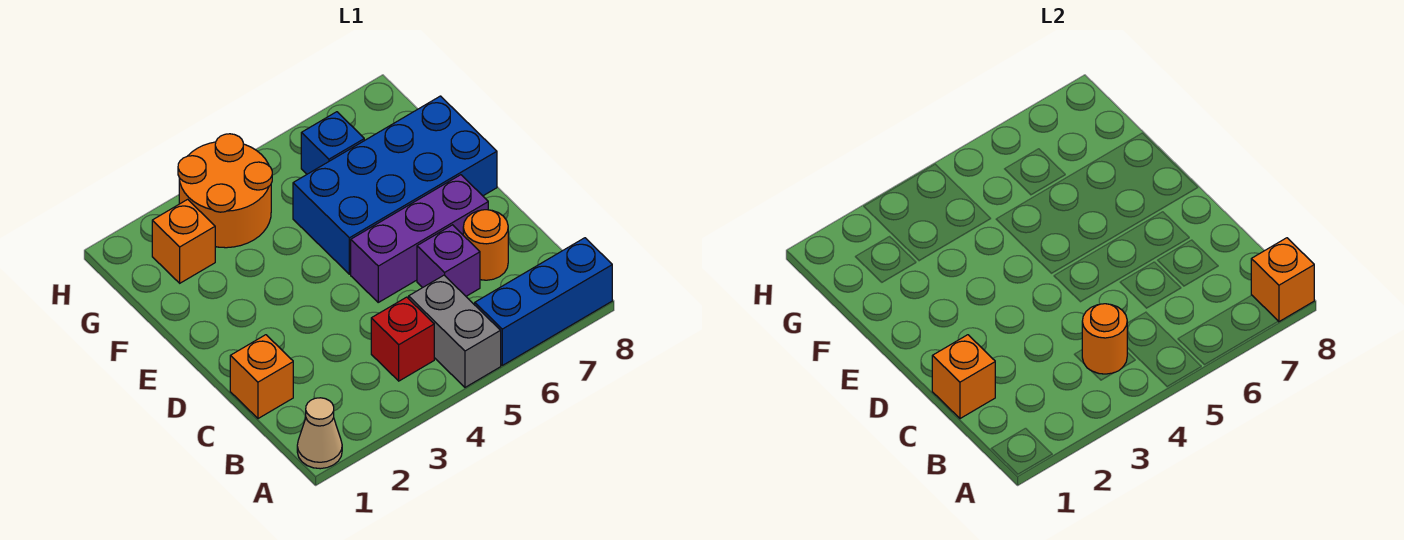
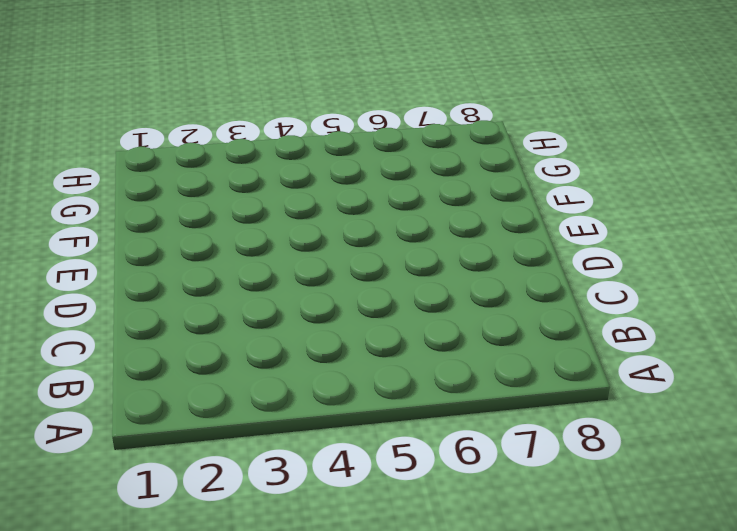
none -> tan cone A1 level 1
none -> grey brick A5:B5 level 1
none -> blue brick A6:A8 level 1

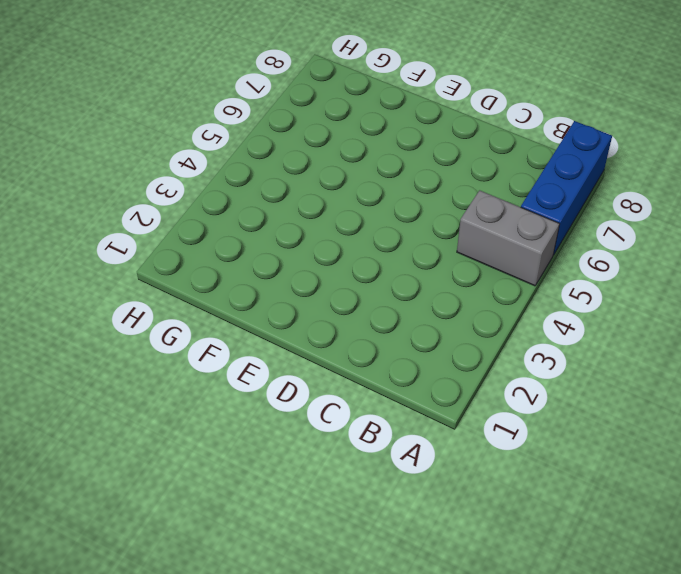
none -> tan cone A1 level 1
none -> red brick B4 level 1
none -> orange brick C1 level 1

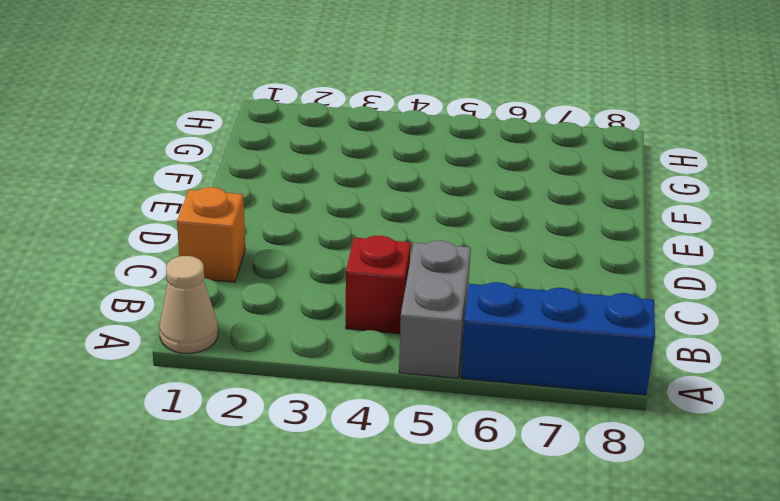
none -> purple brick C6 level 1
none -> orange round brick C7 level 1
none -> purple brick D5:D7 level 1

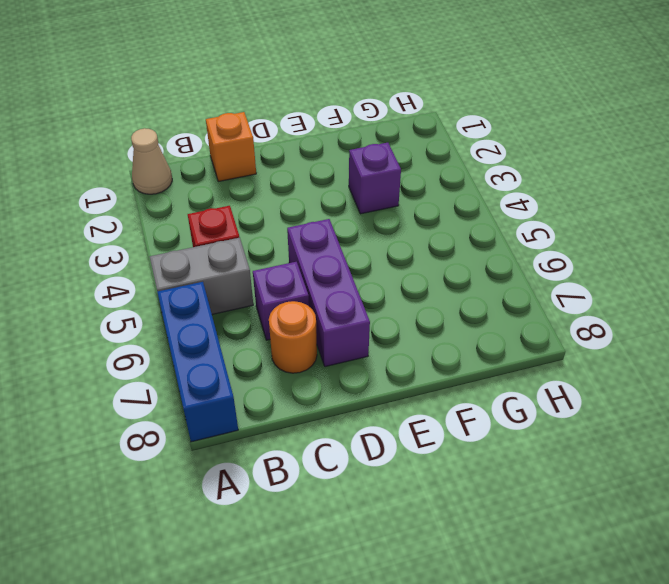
purple brick F3 level 1 -> none
none -> blue brick E5:F8 level 1
none -> orange brick G2 level 1
none -> orange round brick G3:H4 level 1

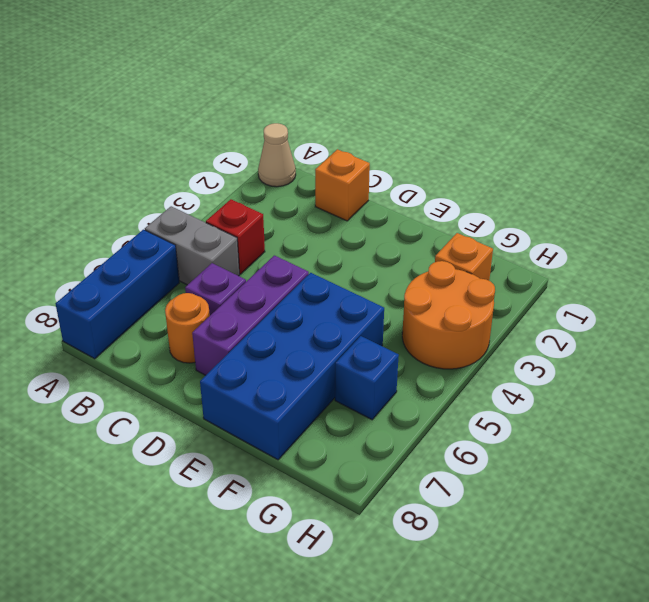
none -> orange brick A8 level 2
none -> orange round brick B4 level 2
none -> orange brick C1 level 2

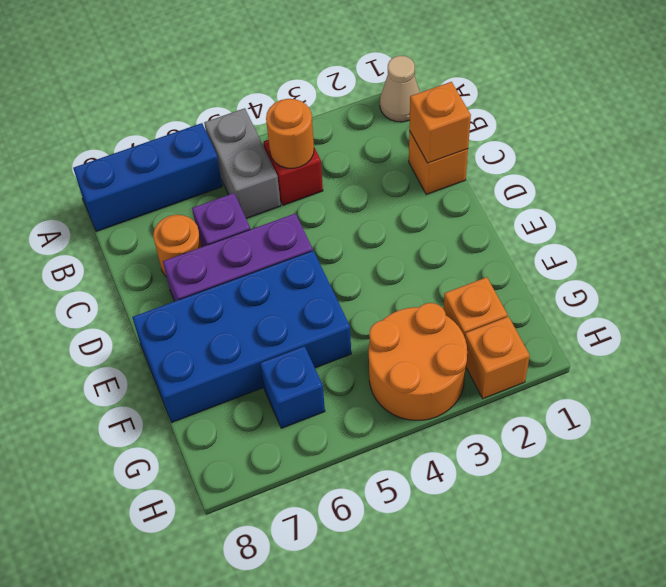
orange brick H2 level 1 -> orange brick A8 level 2

